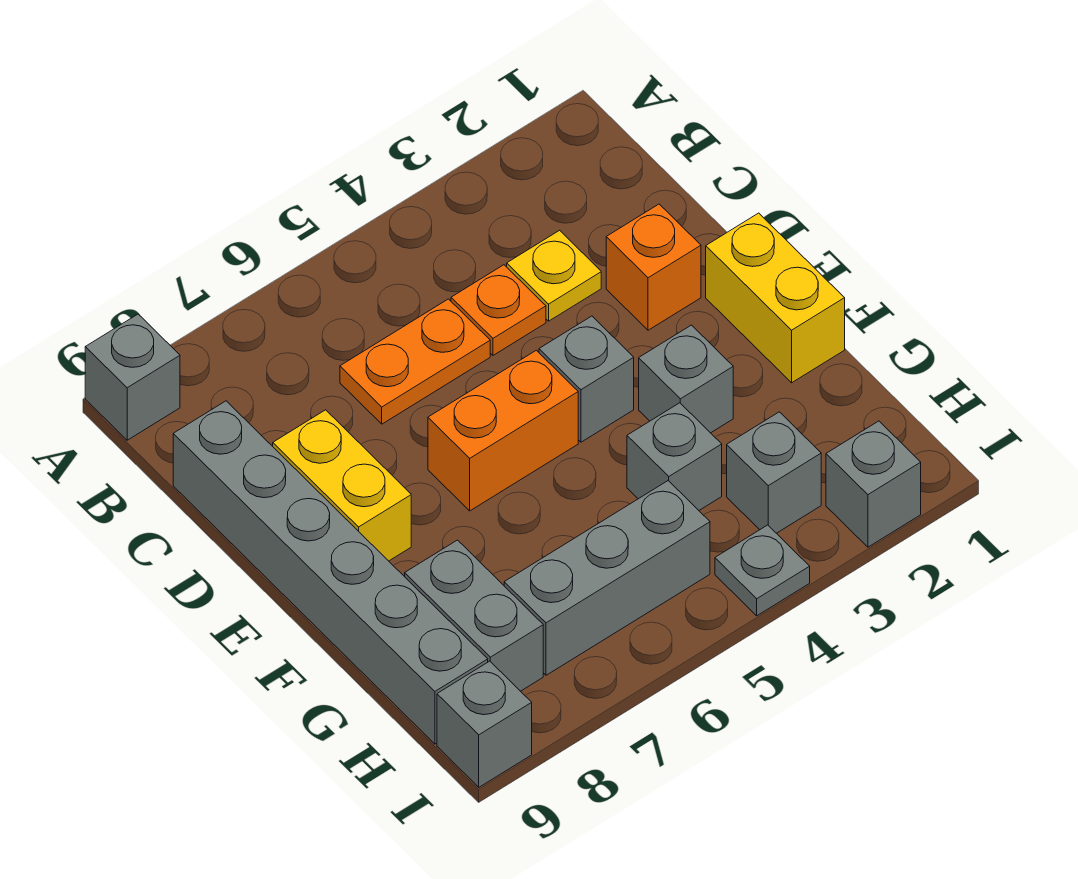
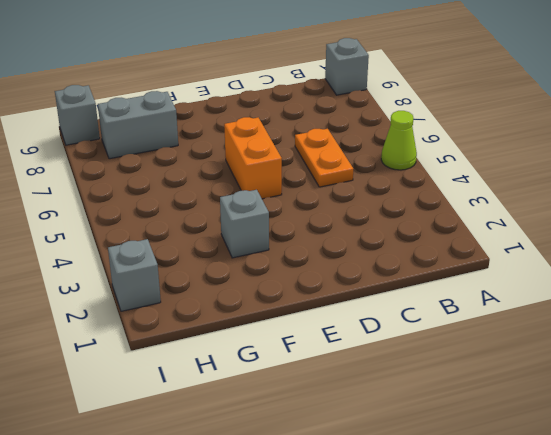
lime cone A5 level 1 -> none
none -> yellow plate C3 level 1
none -> orange plate C4 level 1
none -> grey brick C9:H9 level 1

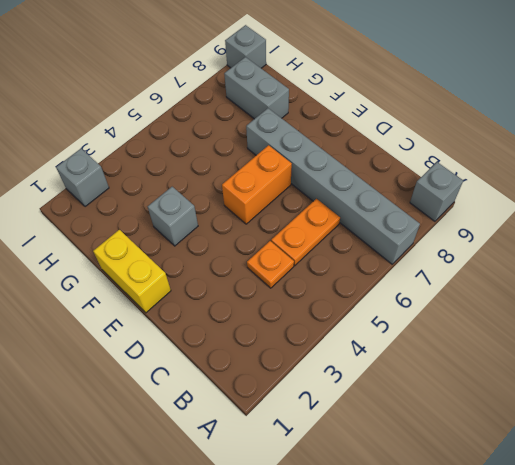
grey brick A7:F7 level 1 -> grey brick C9:H9 level 1
none -> yellow plate C3 level 1
none -> orange brick D2 level 1
none -> yellow brick D8:E8 level 1

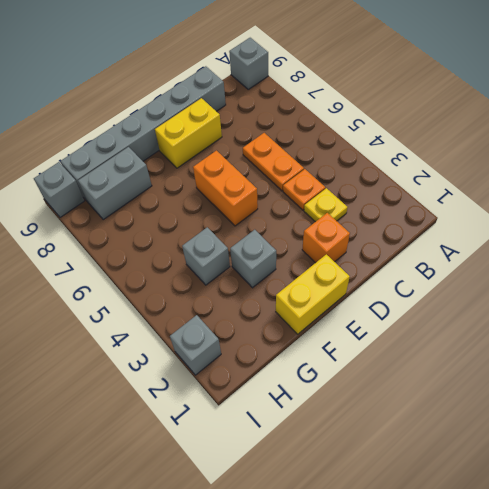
none -> grey brick E4 level 1
none -> grey brick H3 level 1
none -> grey brick H5:H7 level 1

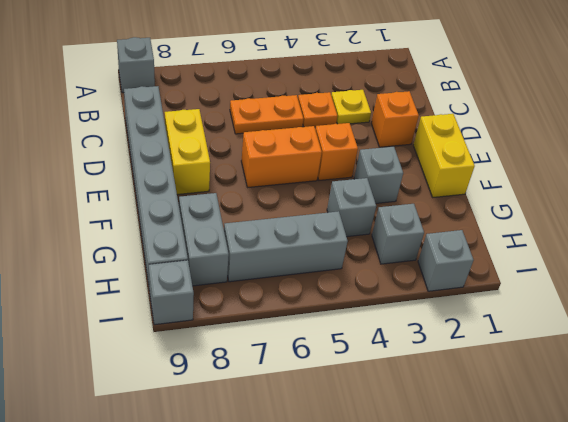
orange brick E4 level 1 -> grey brick E4 level 1
none -> grey plate I4 level 1

